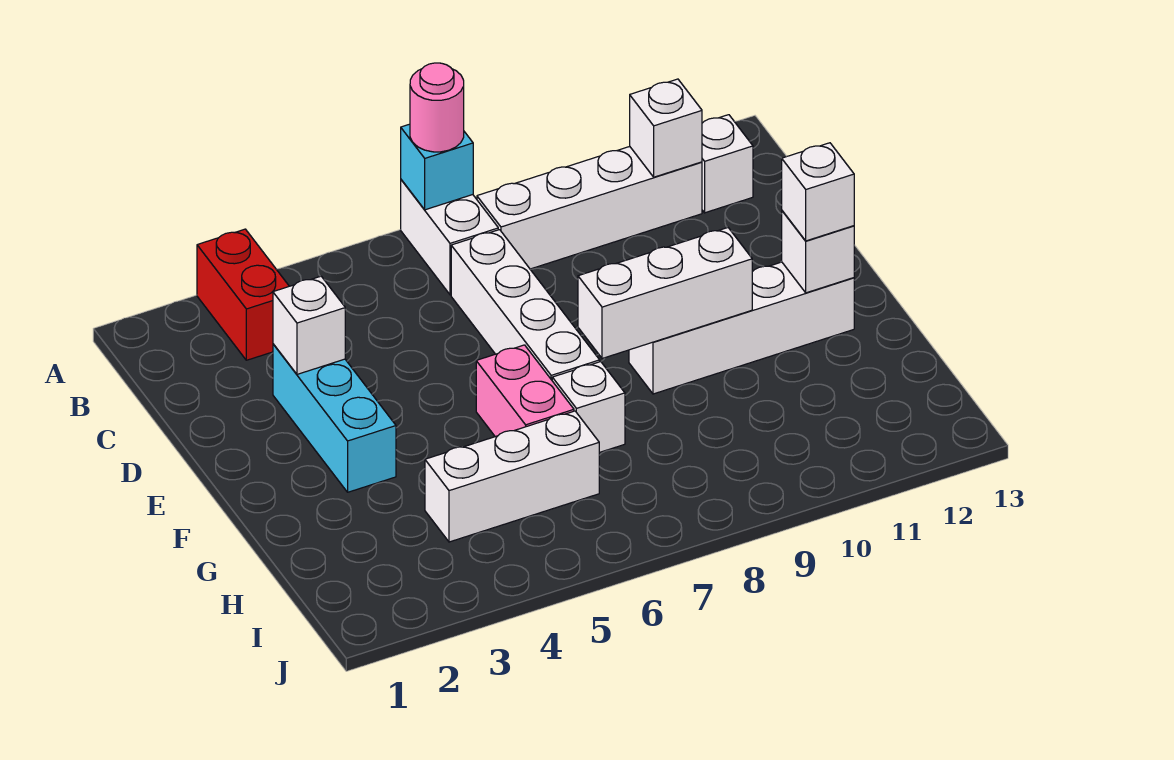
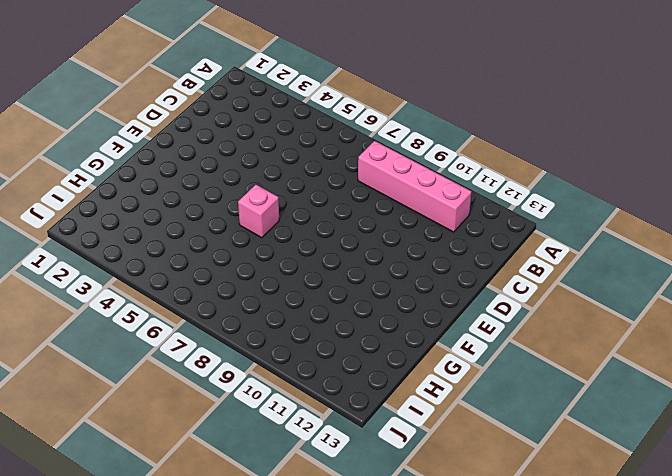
pink brick B8:B11 level 1 -> white brick B8:B11 level 1
pink brick F6 level 1 -> pink brick F6:G6 level 1
none -> red brick A3:B3 level 1
none -> white brick A7:B7 level 1
none -> white brick B12 level 1

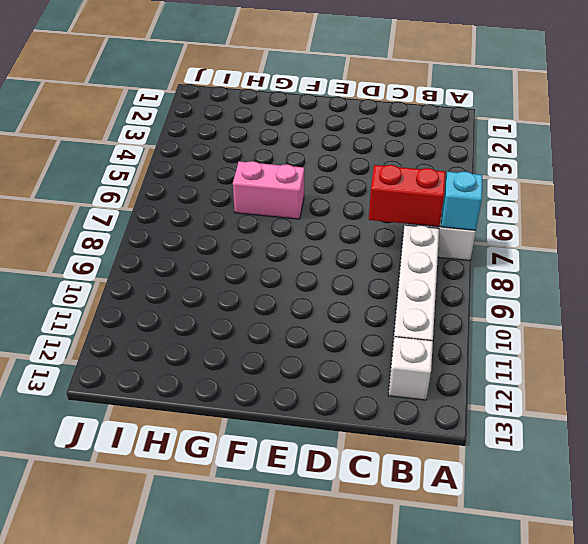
red brick B7:C7 level 2 -> red brick A3:B3 level 1
none -> white brick C7:F7 level 1
none -> cyan brick D3:F3 level 1
none -> white brick F9:F12 level 1

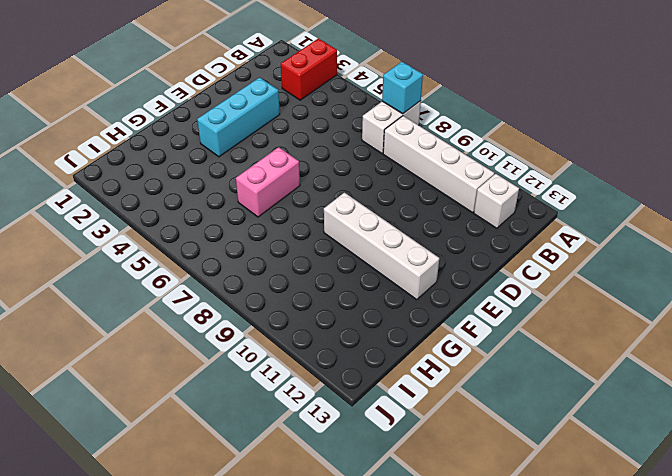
none -> white brick C7:F7 level 1
none -> white brick G7 level 1
none -> white brick H4:H6 level 1

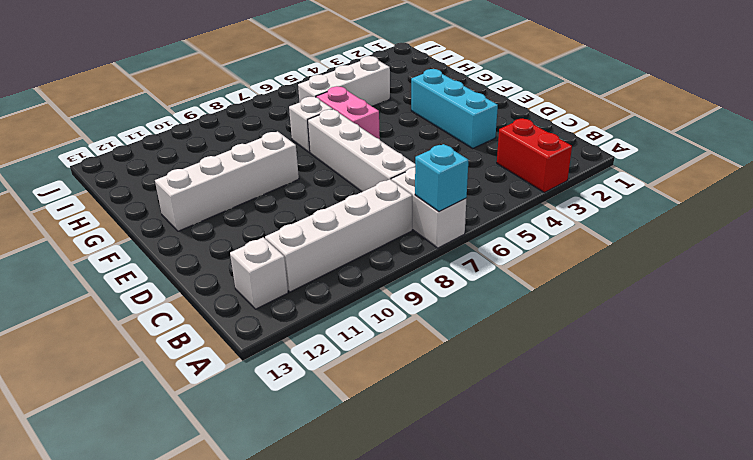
none -> white brick B11 level 2
none -> white brick D3 level 2
none -> white brick F8:F10 level 2

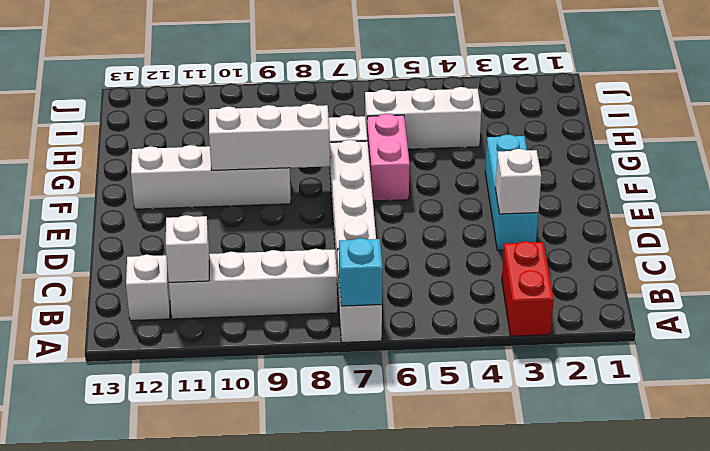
none -> white brick F12 level 2
none -> pink round brick A7 level 3
none -> white brick F12 level 3

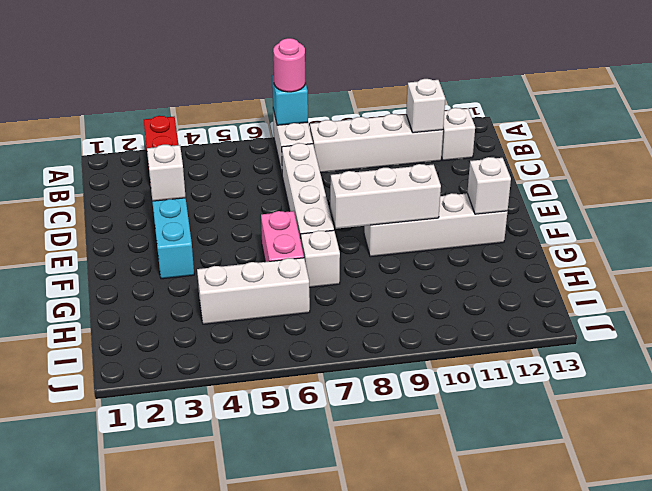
none -> white brick F12 level 3

